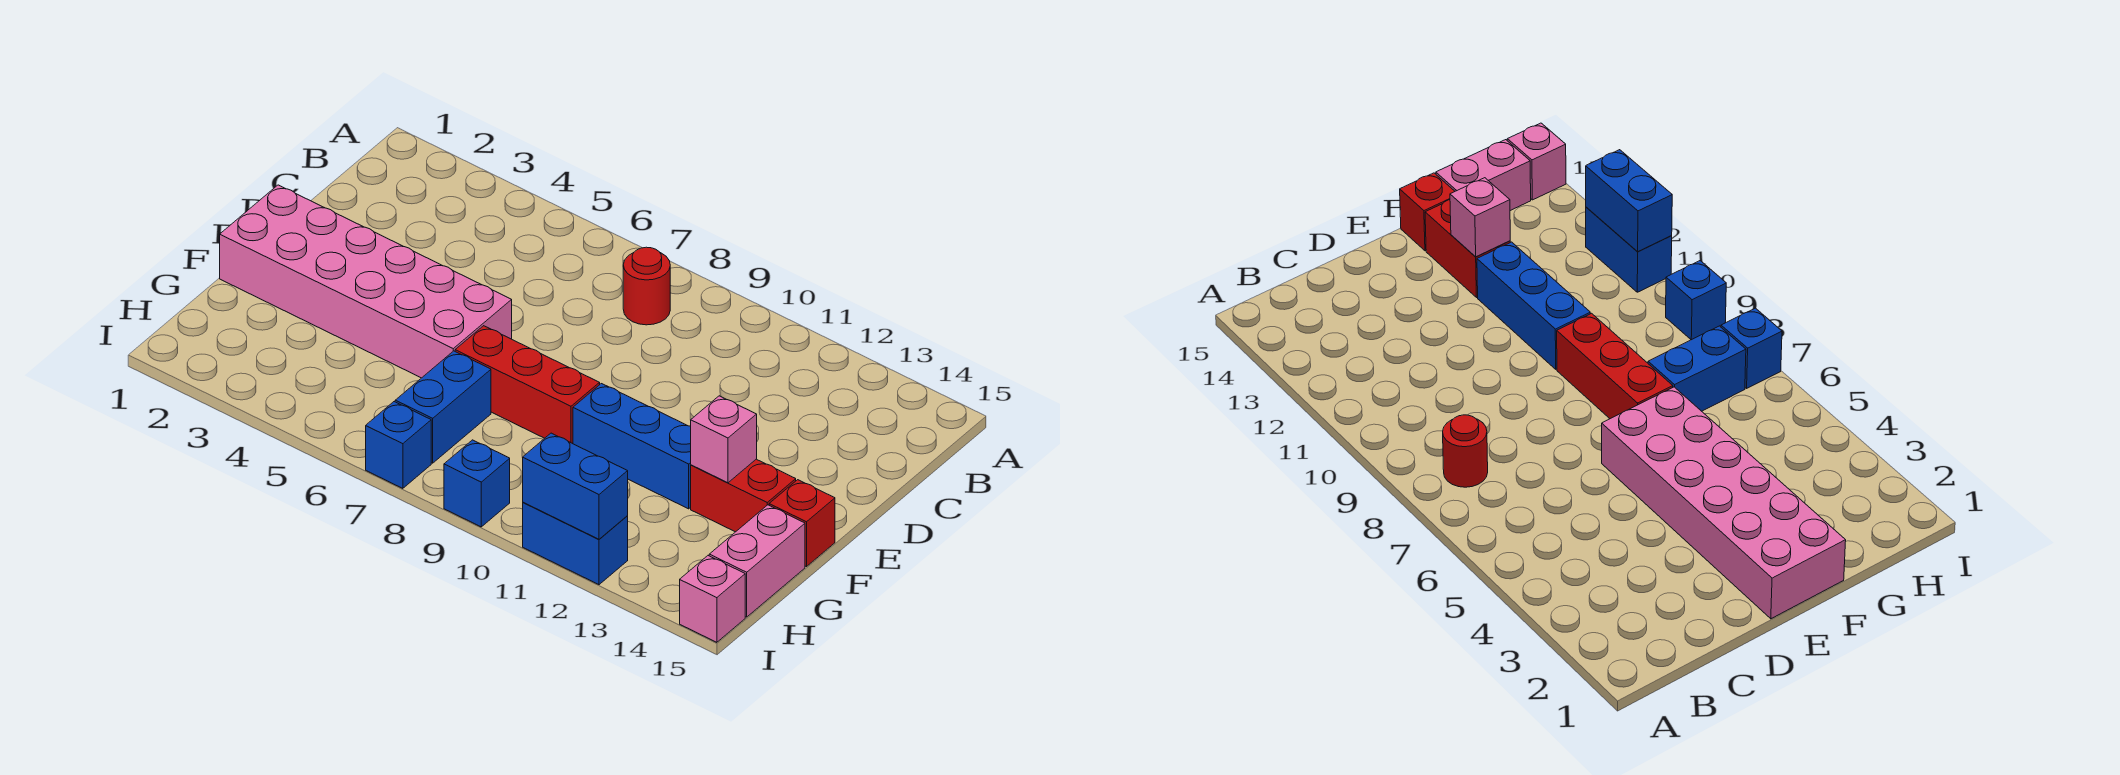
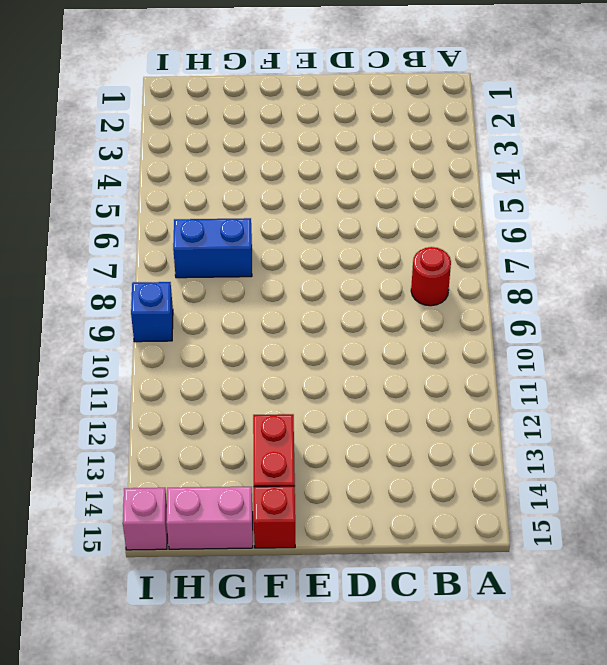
none -> pink brick E1:F6 level 1
none -> red brick F7:F9 level 1
none -> blue brick F10:F12 level 1

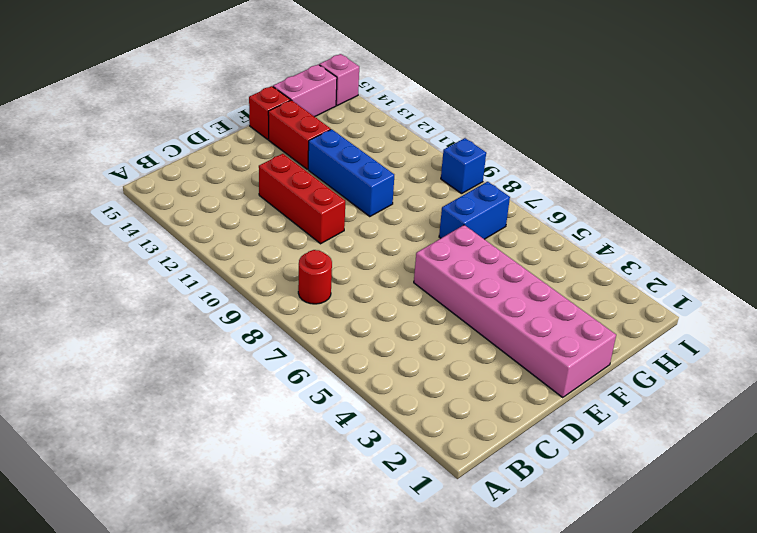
red brick D10:D12 level 1 -> red brick F7:F9 level 1
none -> blue brick I7 level 1
none -> blue brick I11:I12 level 1
none -> pink brick F13 level 2

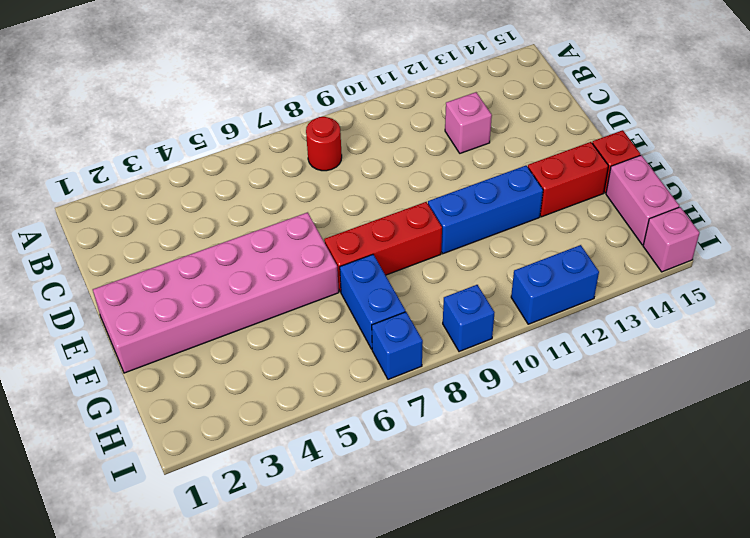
pink brick C12 level 1 -> pink brick F13 level 2
none -> blue brick I11:I12 level 2

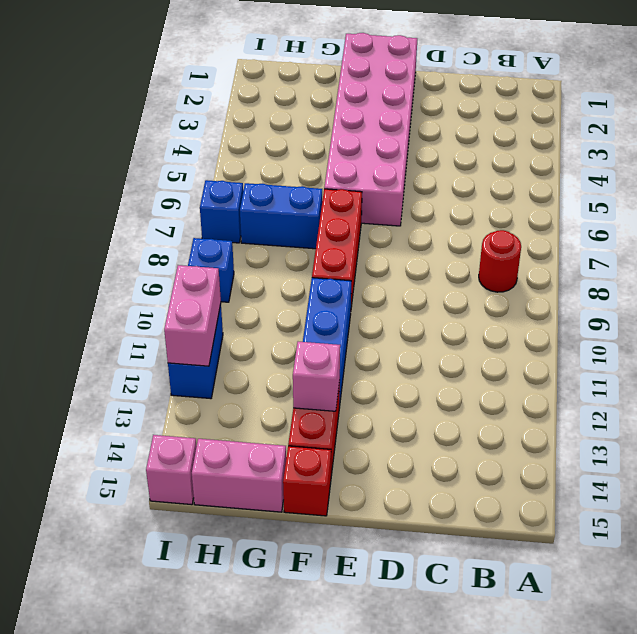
pink brick I11:I12 level 2 -> blue brick I11:I12 level 2

